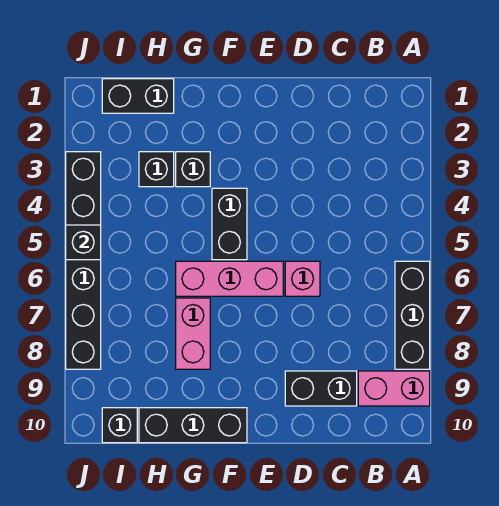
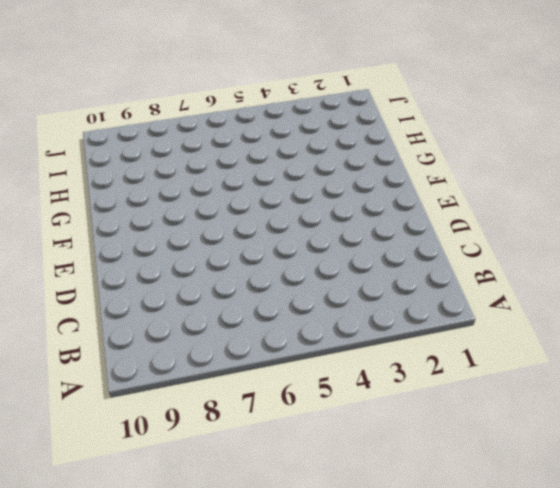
none -> black brick A6:A8 level 1
none -> pink brick A9:B9 level 1
none -> black brick C9:D9 level 1

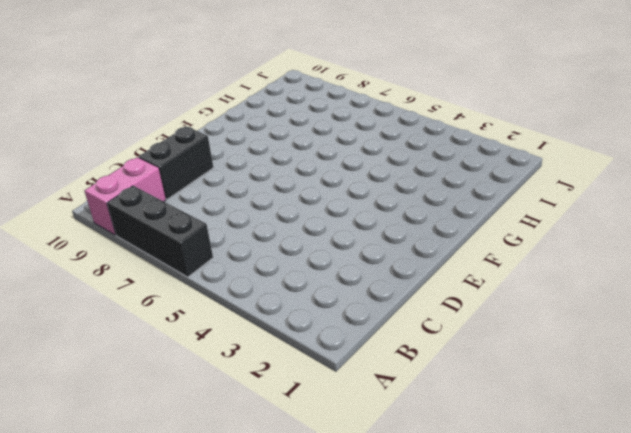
none -> pink brick D6 level 1
none -> pink brick E6:G6 level 1
none -> black brick F4:F5 level 1

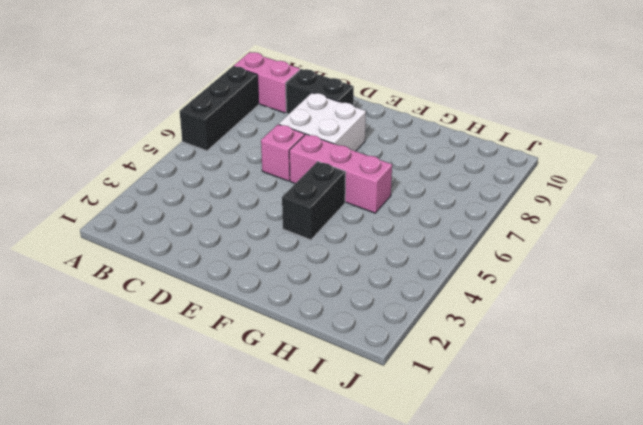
white brick D7:E8 level 1 -> none
none -> black brick F10:H10 level 1
none -> black brick G3 level 1
none -> pink brick G7:G8 level 1

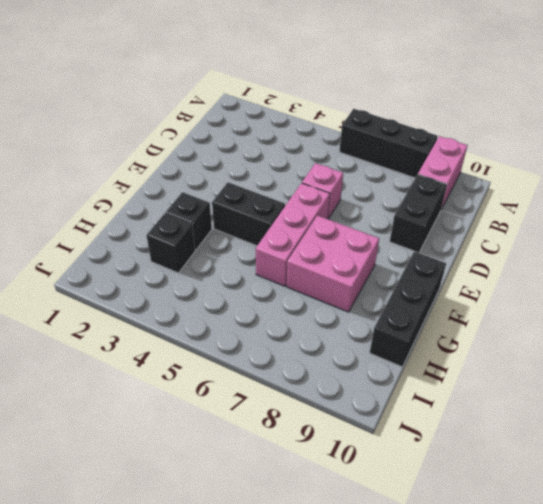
pink brick F7:G8 level 1 -> pink brick G7:G8 level 1
none -> black brick H1:I1 level 1
none -> black brick I10 level 1
none -> black brick J3:J8 level 1

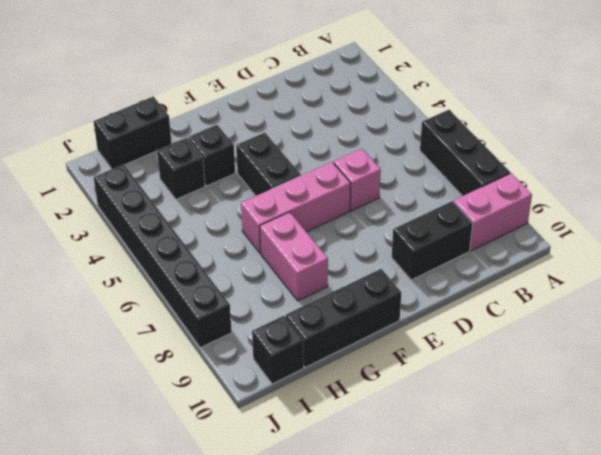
none -> black brick J5 level 2

